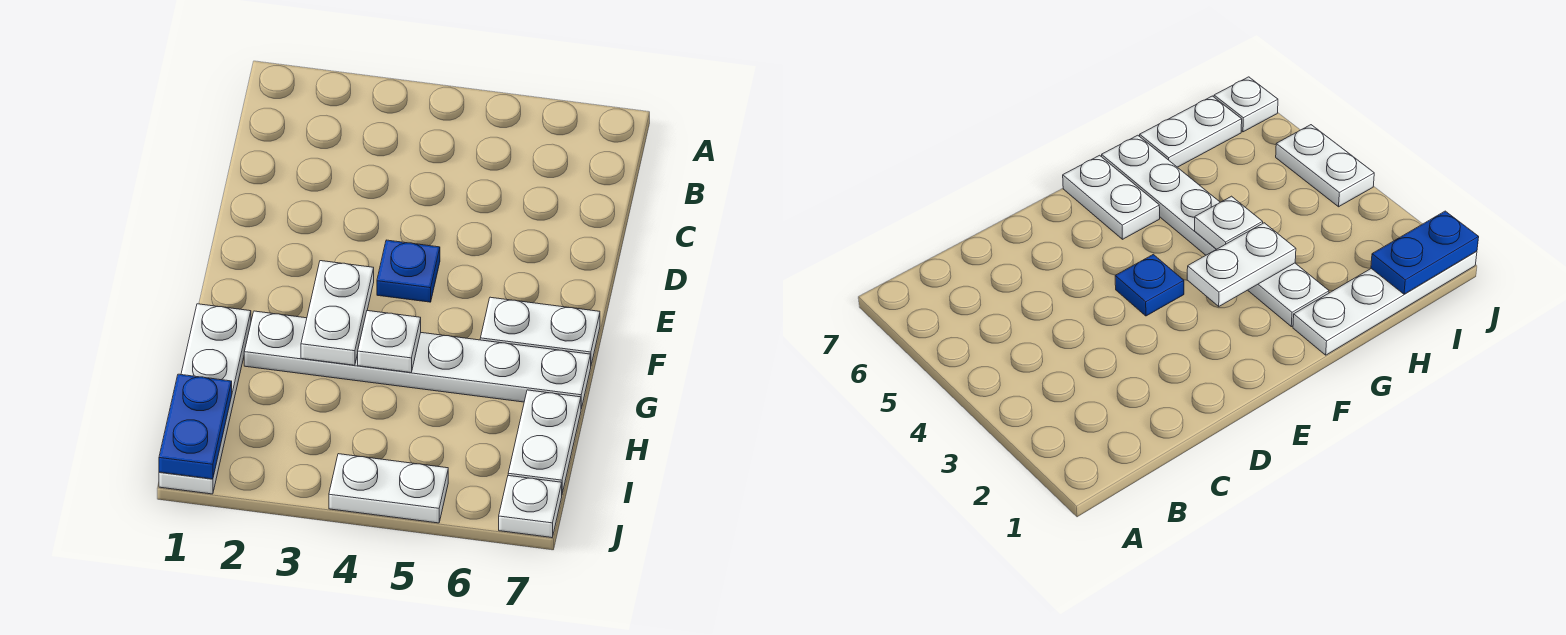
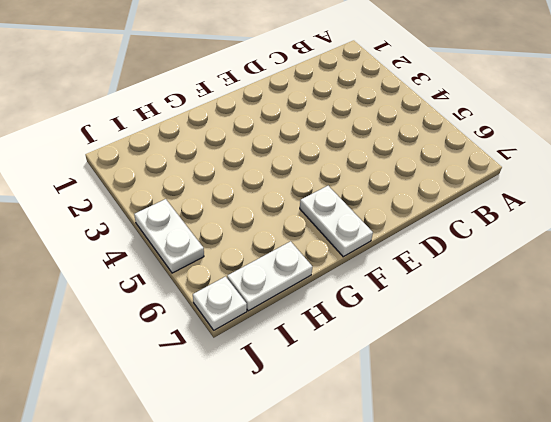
none -> blue plate E4 level 1
none -> white plate G1:J1 level 1

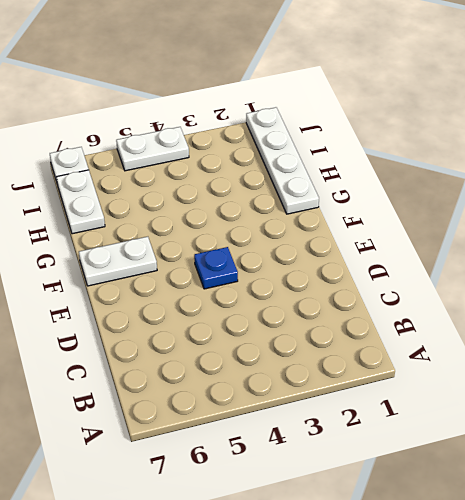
none -> white plate G2:G7 level 1
none -> white plate F3:G3 level 2

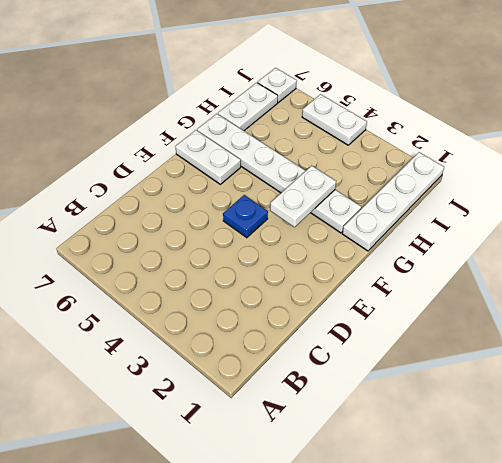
none -> white plate G4 level 2
none -> blue plate I1:J1 level 2

